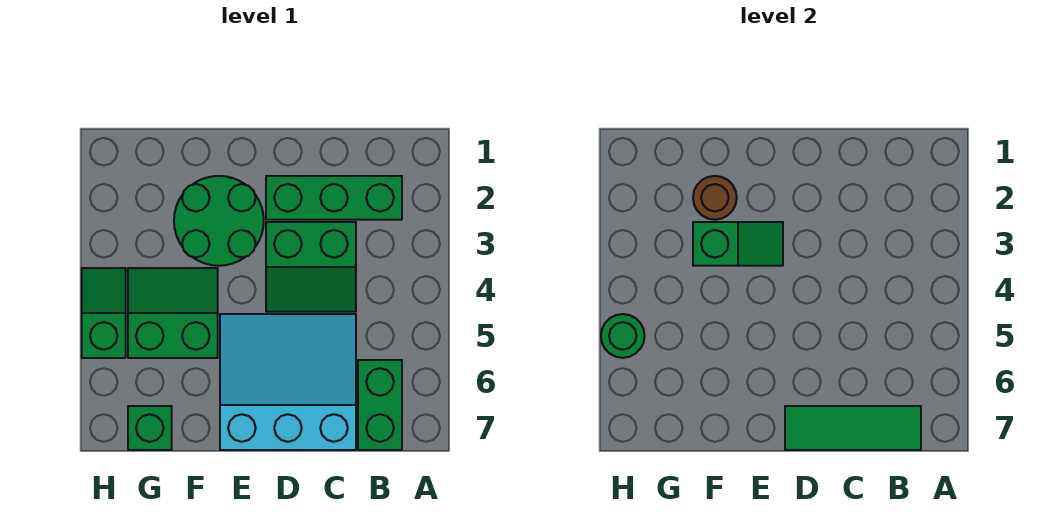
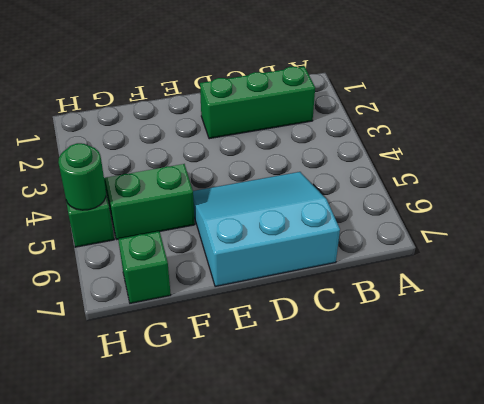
none -> green brick B6:B7 level 1
none -> green slope C3:D4 level 1 top 3
none -> green round brick E2:F3 level 1

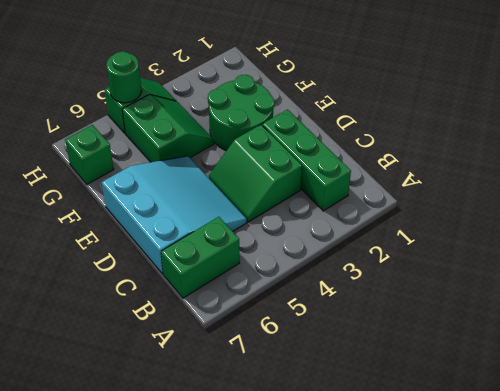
none -> green tile B7:D7 level 2
none -> green slope E3:F3 level 2 top F
none -> brown round brick F2 level 2

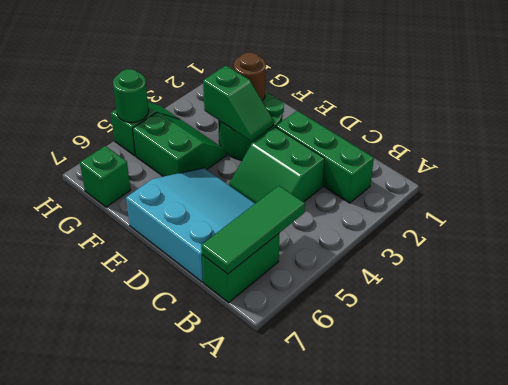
green tile B5:B7 level 2 -> green tile B7:D7 level 2

